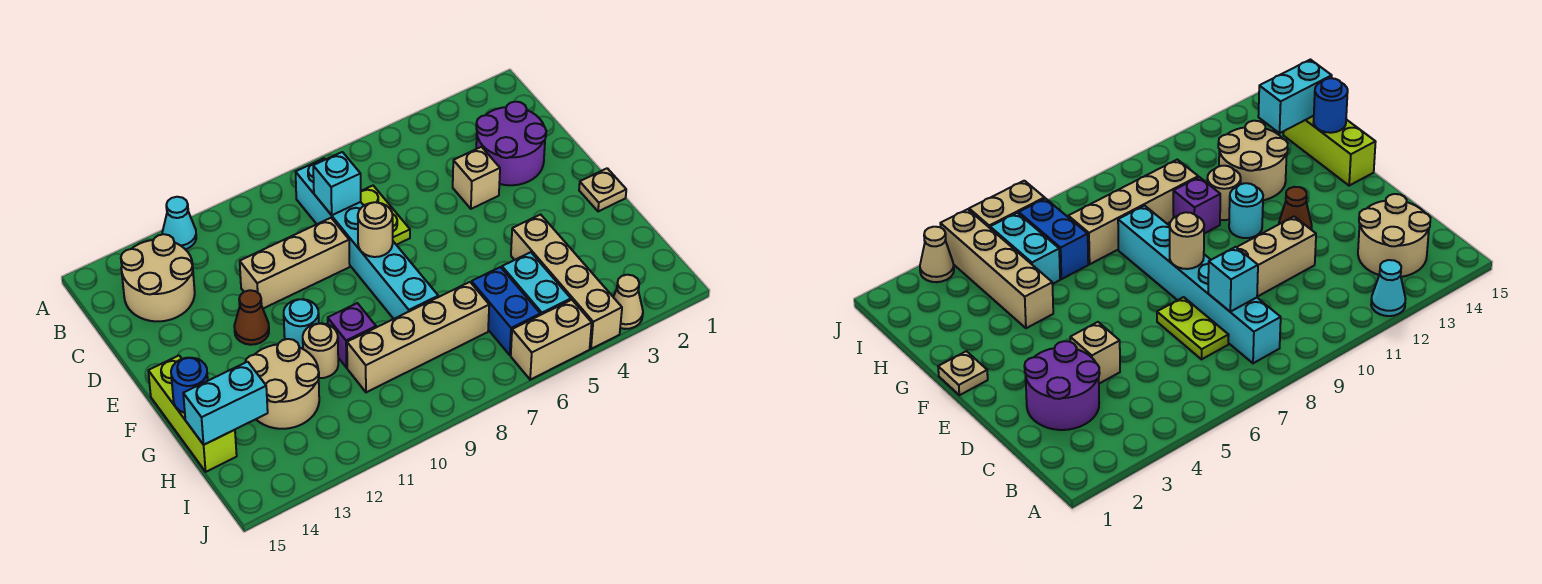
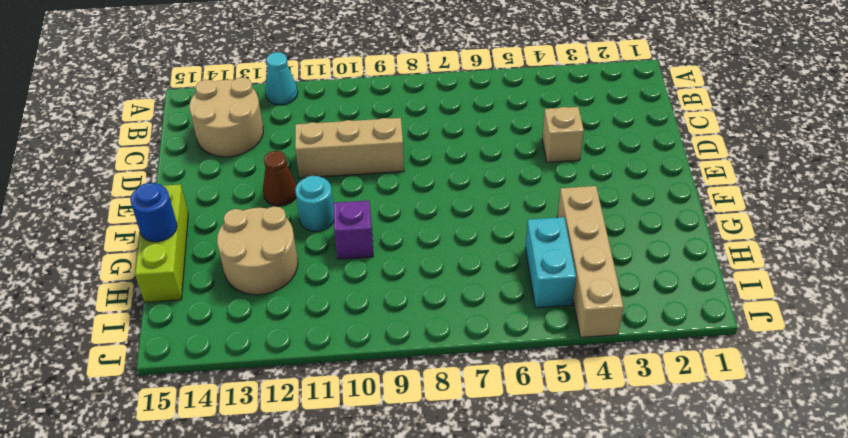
none -> cyan brick B8:G8 level 1
none -> purple round brick C2:D3 level 1
none -> lime plate C7:D7 level 1

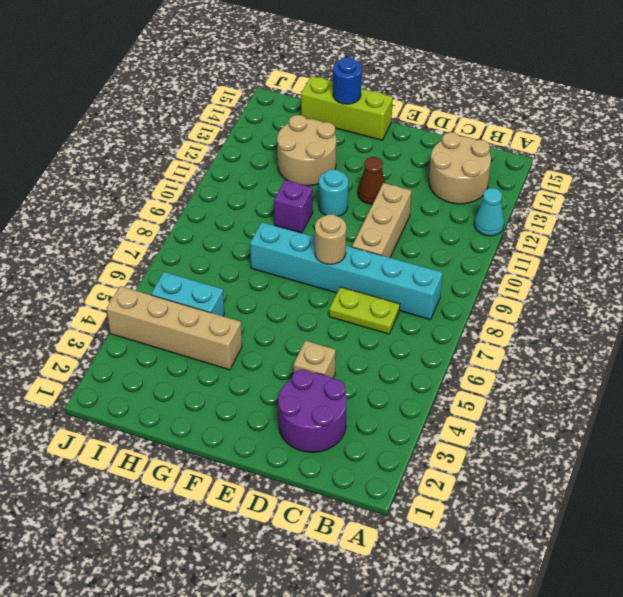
none -> tan plate F1 level 1
none -> tan round brick G11 level 1
none -> blue brick H6:I6 level 1

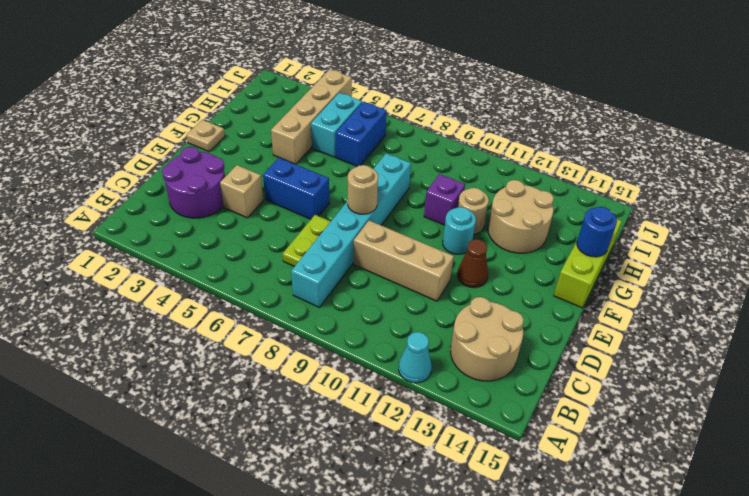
blue brick E5:E6 level 1 -> none
none -> tan brick H7:H10 level 1
none -> tan cone J3 level 1
none -> tan brick J5:J6 level 1

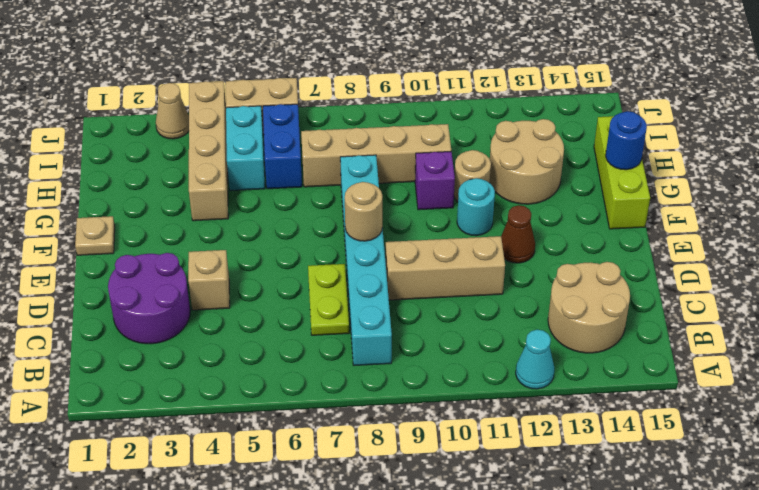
none -> cyan brick C8 level 2
none -> cyan brick H14:H15 level 2

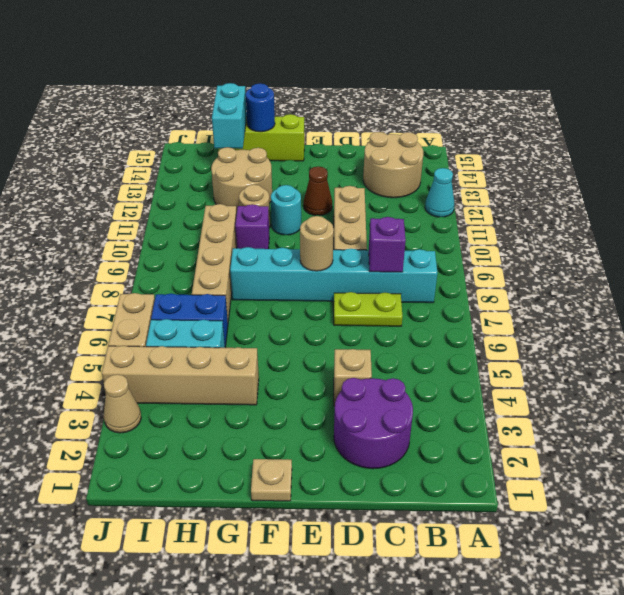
purple brick C8 level 2 -> cyan brick C8 level 2

